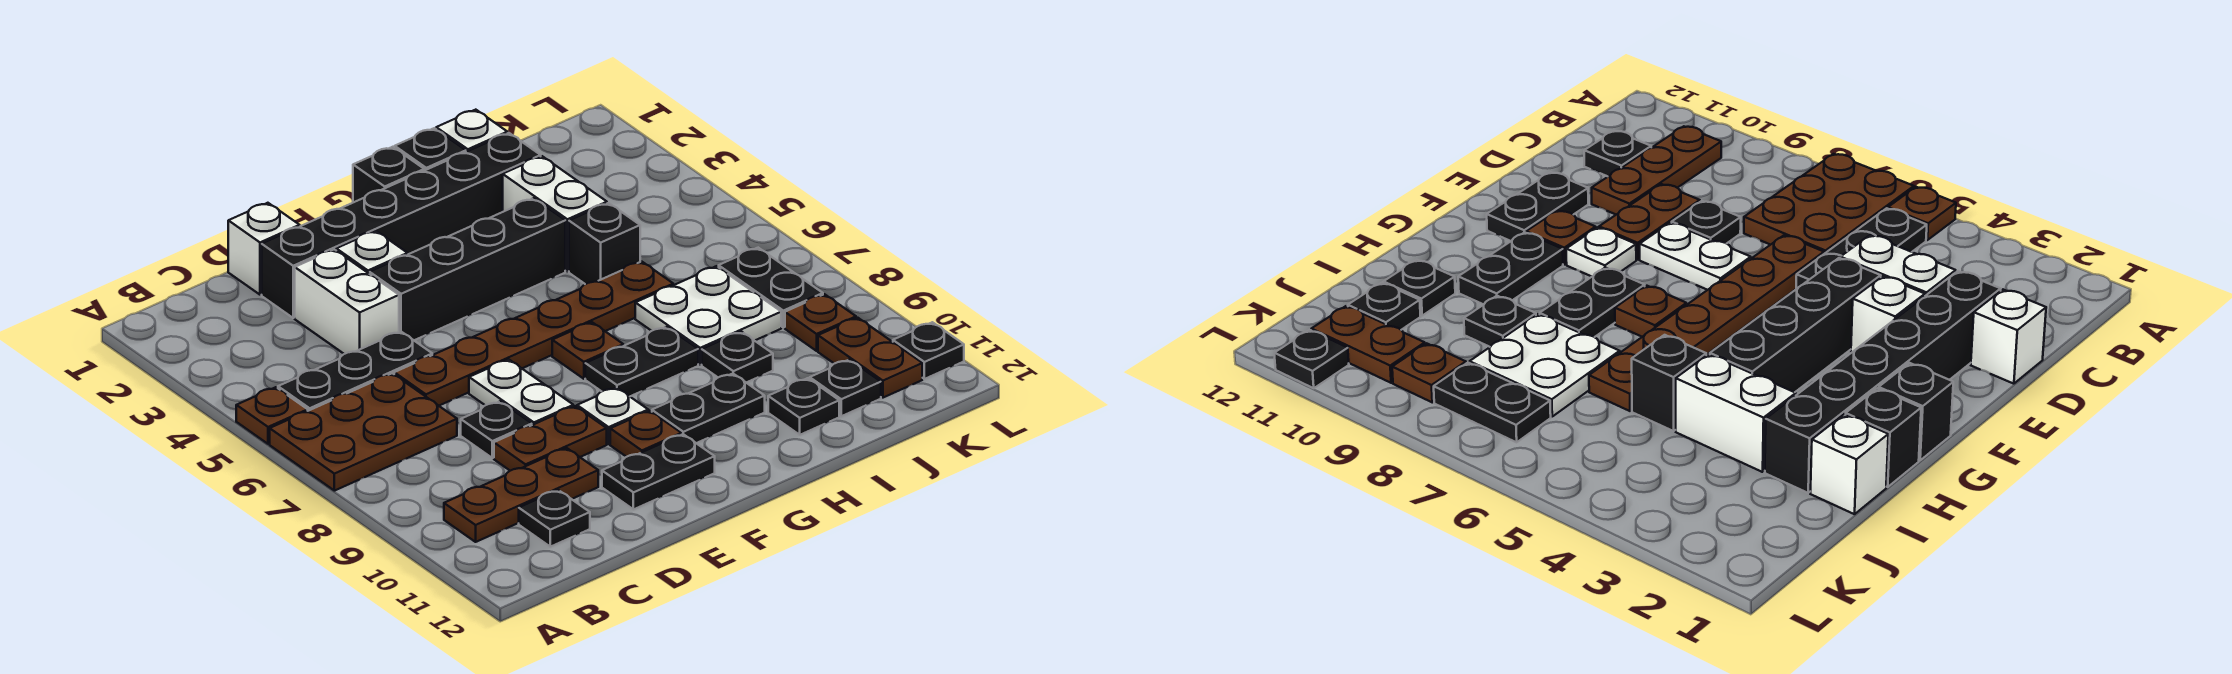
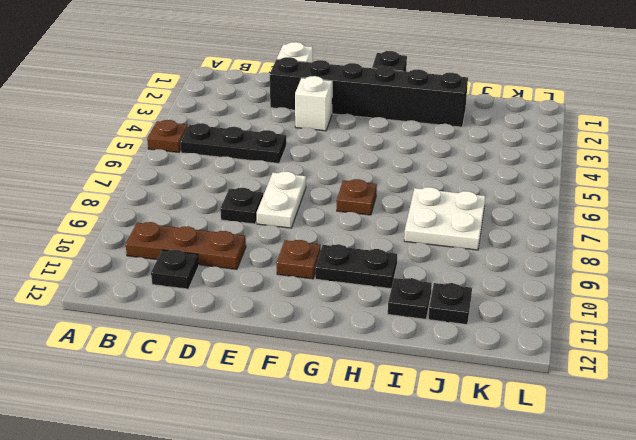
none -> brown plate A6:C7 level 1
none -> white brick D3:D4 level 1
none -> brown plate D6:I6 level 1
none -> brown plate D9:E9 level 1

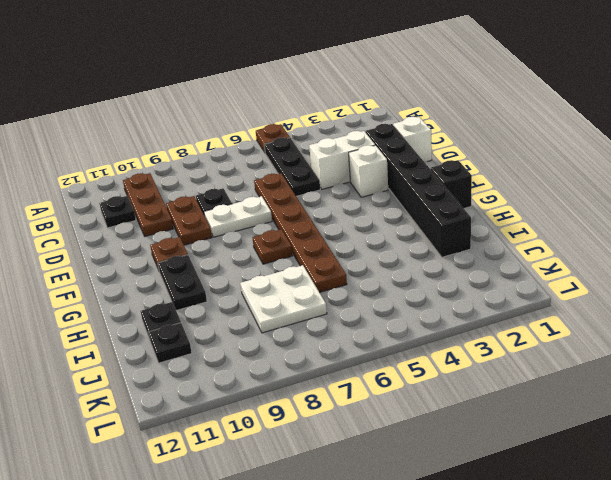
none -> brown plate A6:C7 level 1
none -> black brick E4:H4 level 1
none -> black plate E11:F11 level 1
none -> white plate F9 level 1

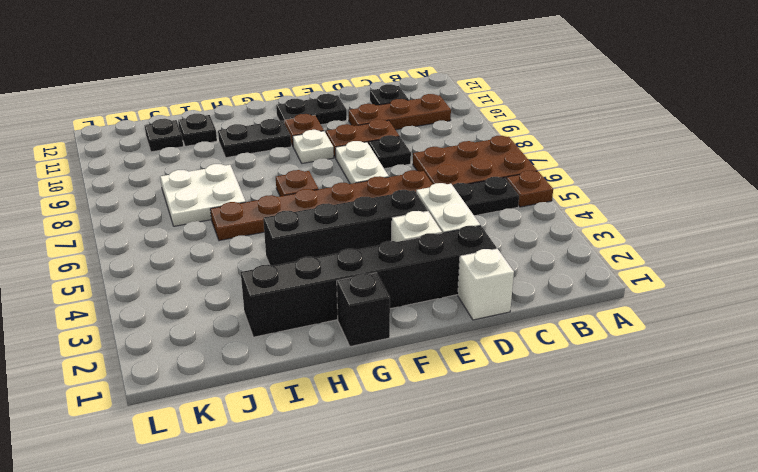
none -> black plate G8:H8 level 1
none -> black brick H1 level 1
none -> white brick I1 level 1
none -> white brick I3:I4 level 1

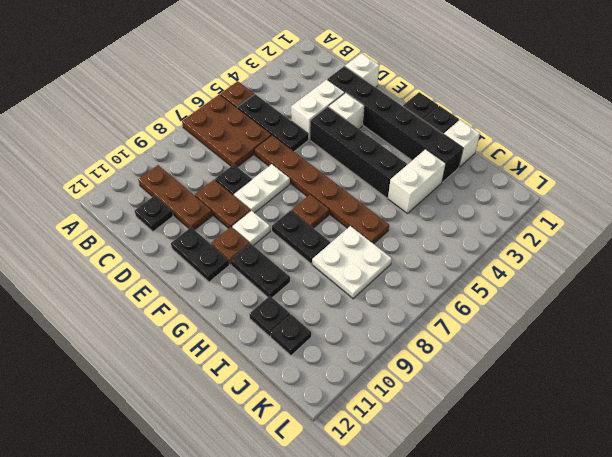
none -> black brick I5 level 1
none -> black plate I9 level 1
none -> black plate K7:K8 level 1
none -> brown plate K9 level 1

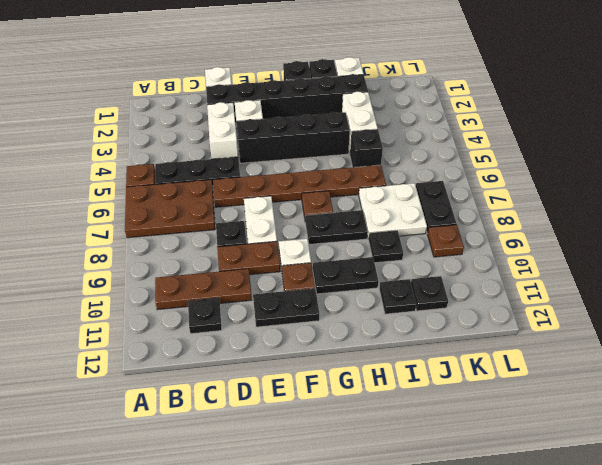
none -> brown plate K10:K11 level 1
none -> black plate L11 level 1

